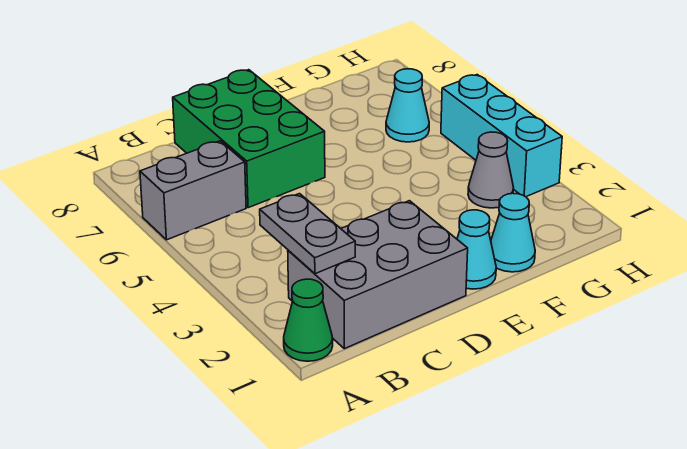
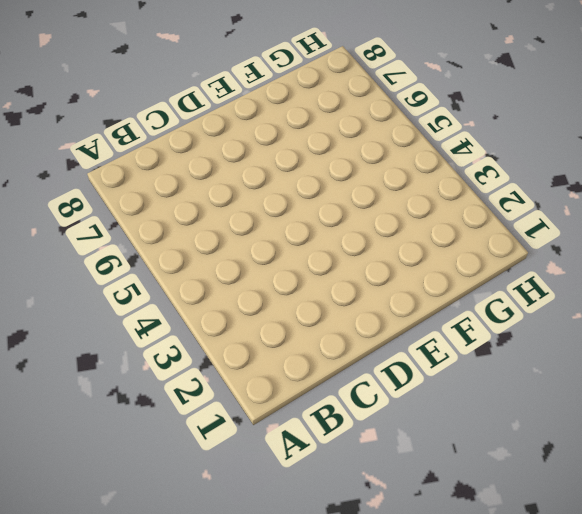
none -> green cone A1 level 1
none -> grey brick A6:B6 level 1

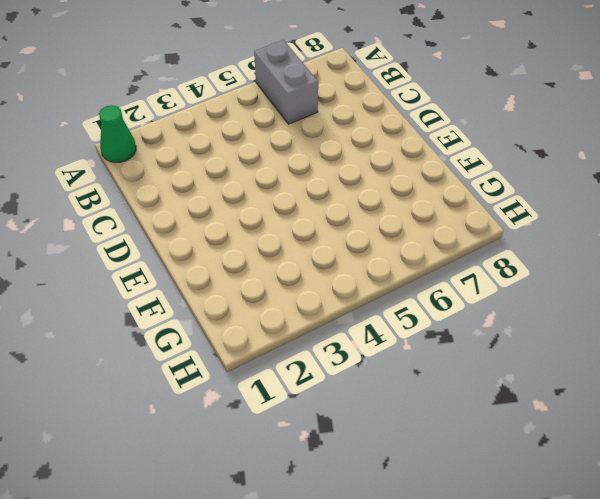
none -> grey brick B1:D2 level 1
none -> green brick C6:D8 level 1

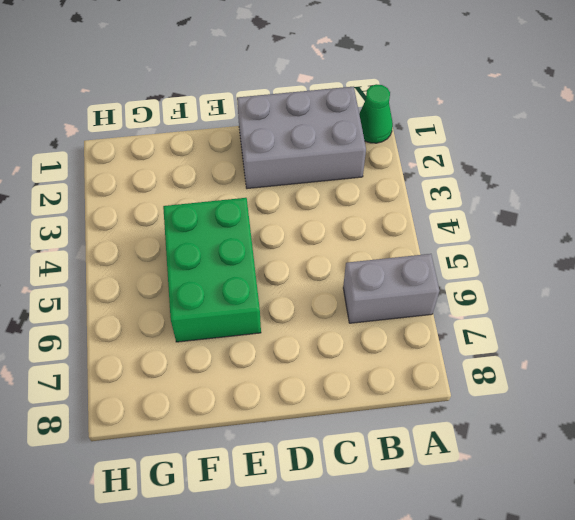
green brick E4:F6 level 1 -> green brick C6:D8 level 1
none -> cyan cone E1 level 1
none -> cyan cone F1 level 1

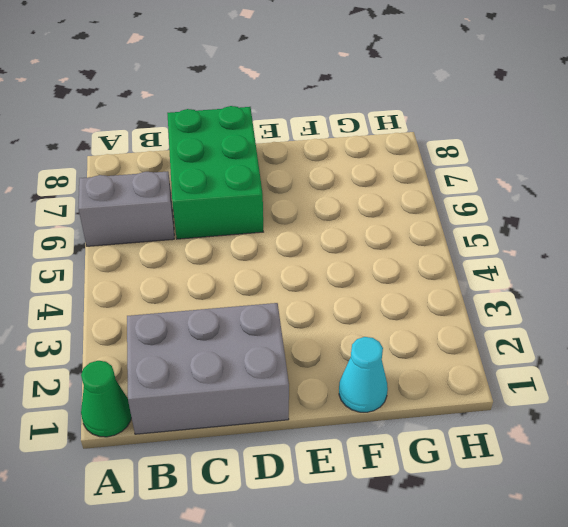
none -> cyan cone E1 level 1
none -> grey cone G3 level 1

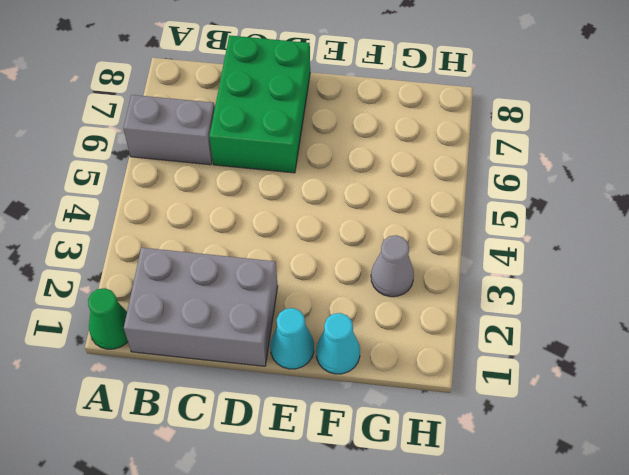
none -> cyan cone G6 level 1
none -> cyan brick H3:H5 level 1

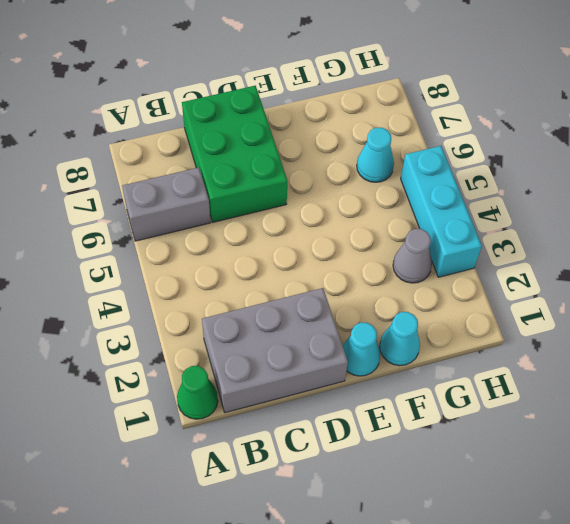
none -> grey plate B2:B3 level 2

